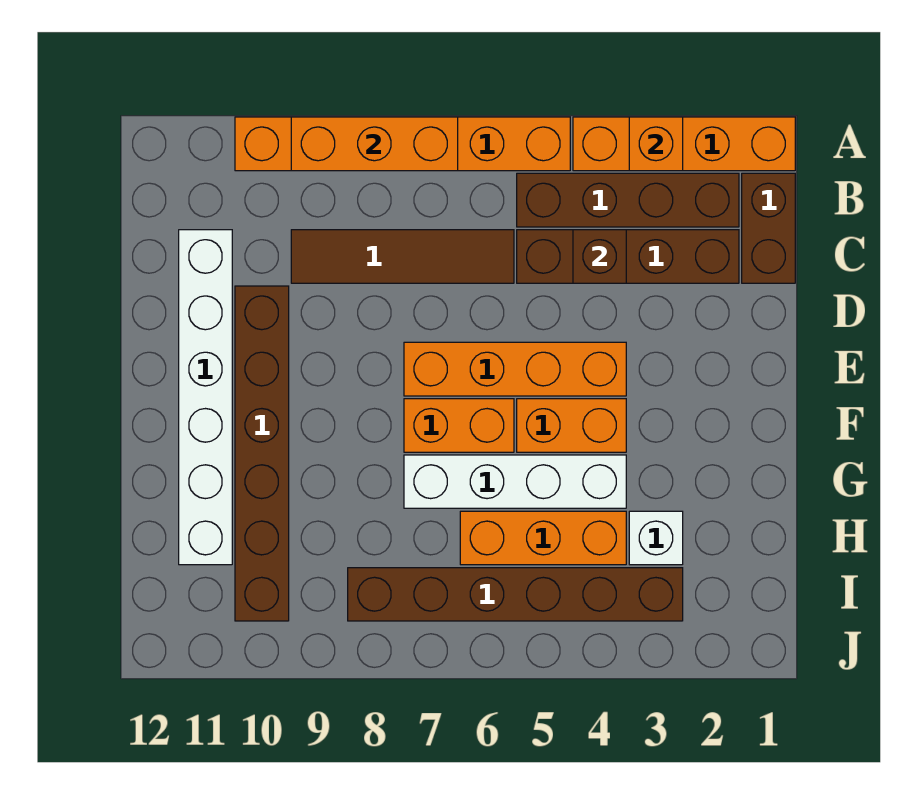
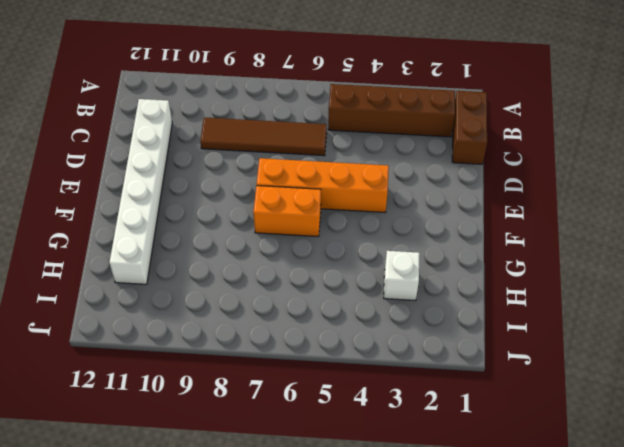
none -> orange brick A1:A4 level 1
none -> orange brick A5:A10 level 1
none -> brown brick C2:C5 level 1

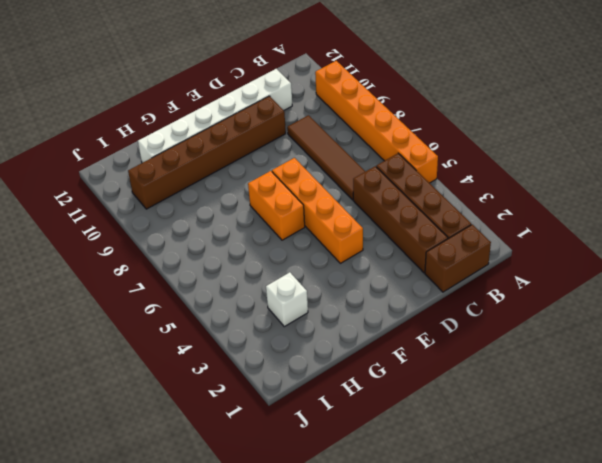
none -> orange brick A1:A4 level 1
none -> orange brick F4:F5 level 1
none -> white brick G4:G7 level 1

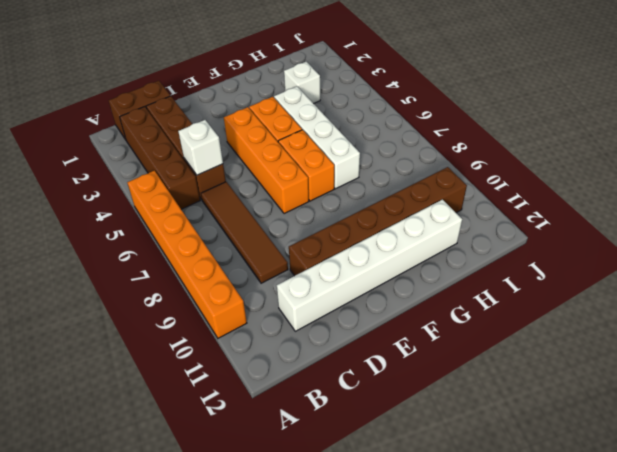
white brick C5 level 2 -> none
none -> orange brick A1:A4 level 1
none -> orange brick H4:H6 level 1
none -> brown brick I3:I8 level 1

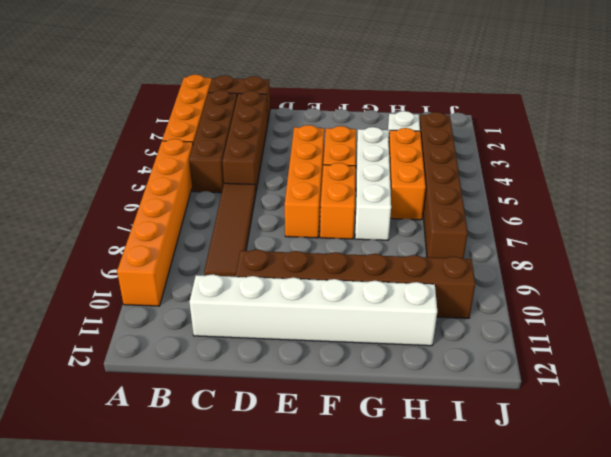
none -> orange brick A3 level 2
none -> orange brick A7:A9 level 2
none -> brown brick C4 level 2

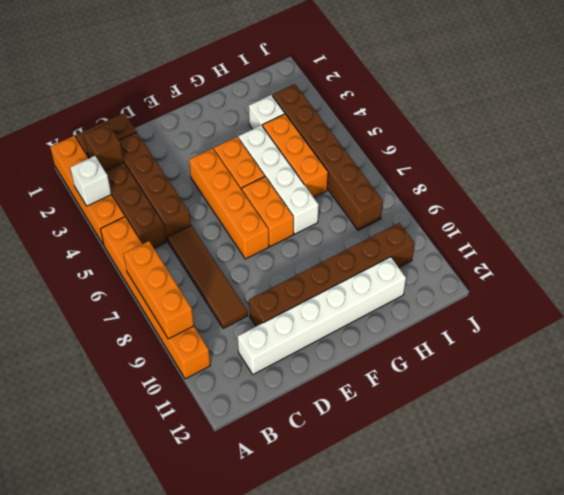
white brick A3 level 2 -> orange brick A3 level 2
brown brick B2 level 2 -> brown brick C4 level 2

